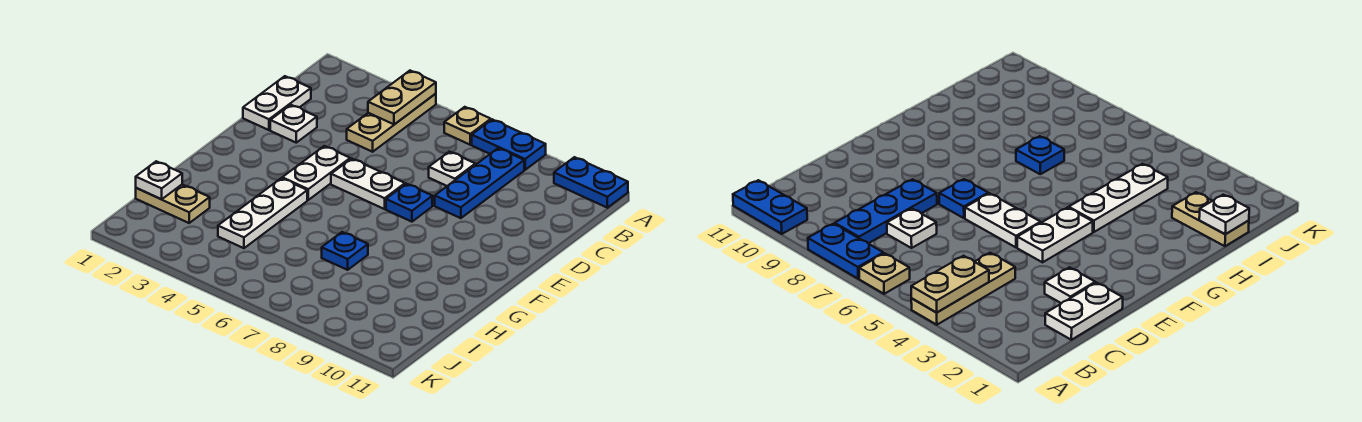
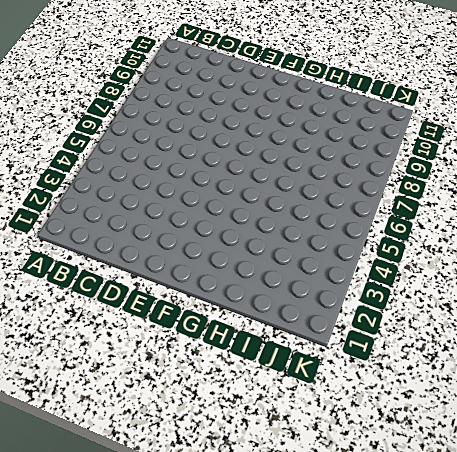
none -> tan plate A4:C4 level 1
none -> tan plate A6 level 1
none -> blue plate A7:A8 level 1

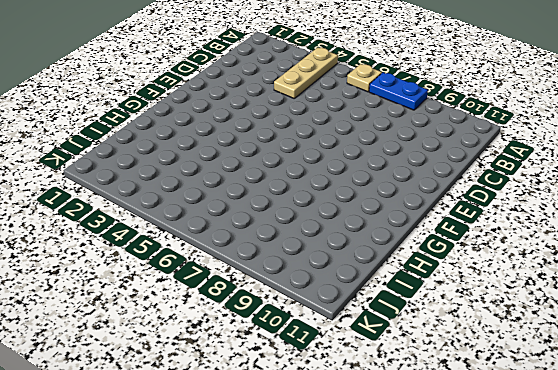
none -> blue plate A10:A11 level 1
none -> blue plate B8:D8 level 1
none -> white plate C1:D1 level 1

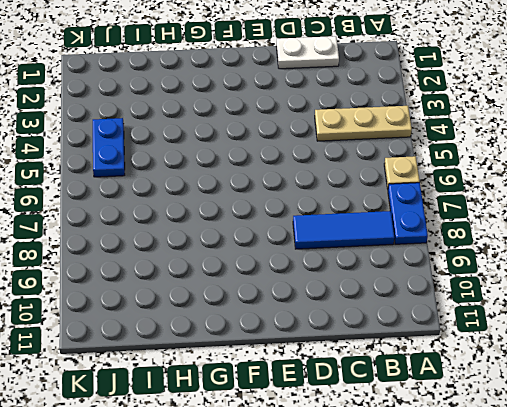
blue tile B8:D8 level 1 -> blue plate B8:D8 level 1
blue plate J4:J5 level 1 -> blue plate A10:A11 level 1
none -> white plate C7 level 1
none -> white plate D2 level 1
none -> white plate E4:F4 level 1

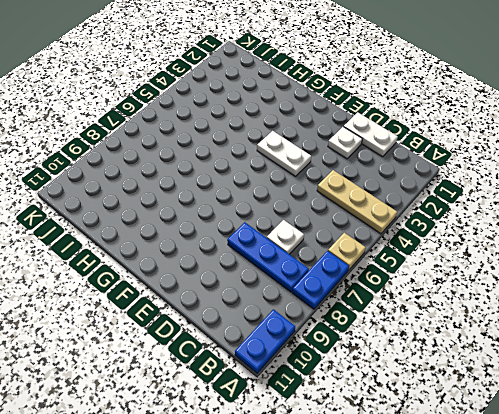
none -> white plate E5:E6 level 1
none -> blue plate E7 level 1
none -> white plate G4:I4 level 1

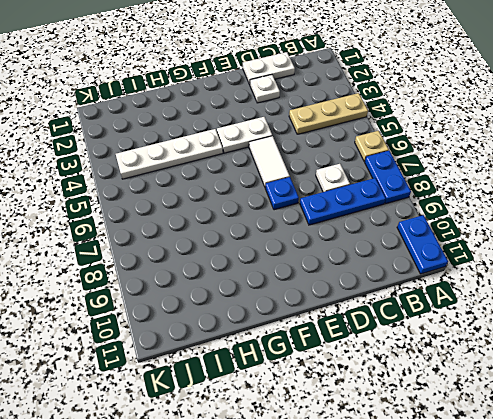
white tile E5:E6 level 1 -> white plate E5:E6 level 1
white plate G4:J4 level 1 -> white plate G4:I4 level 1
none -> blue plate H7 level 1
none -> tan plate I1:I2 level 1
none -> tan plate A4:B4 level 2

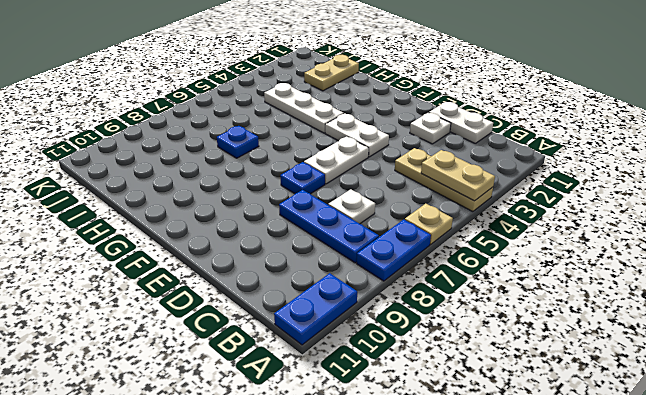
none -> white plate I1 level 2

